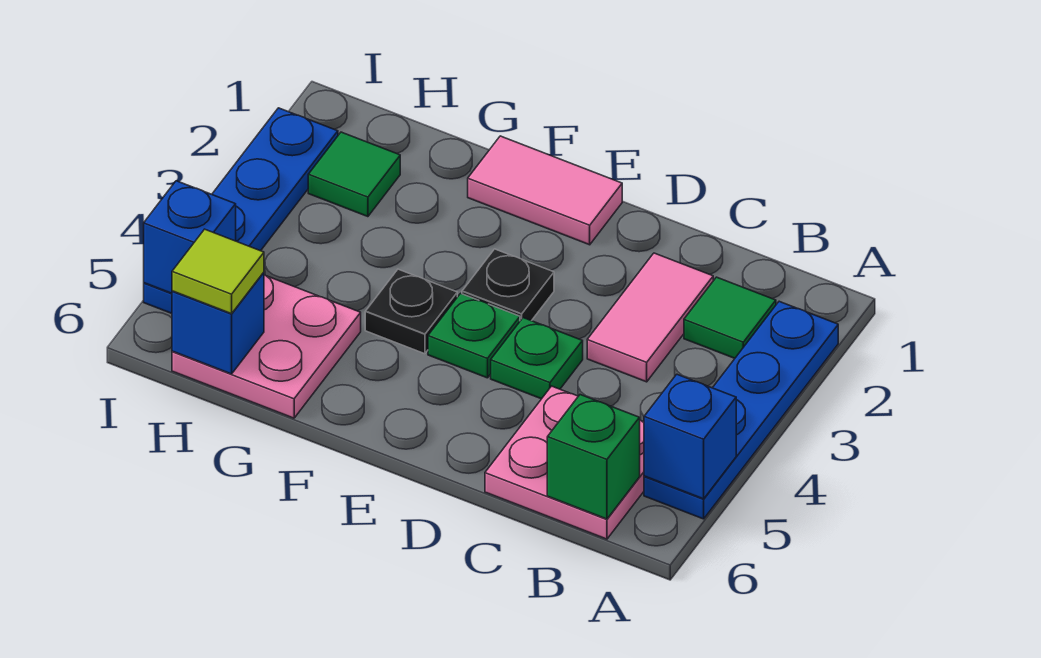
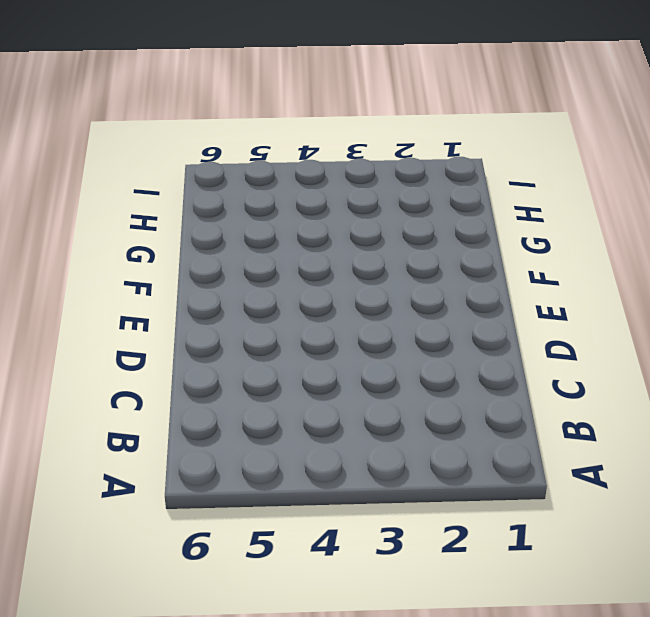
none -> blue plate A2:A5 level 1
none -> green tile B2 level 1
none -> pink plate B5:C6 level 1

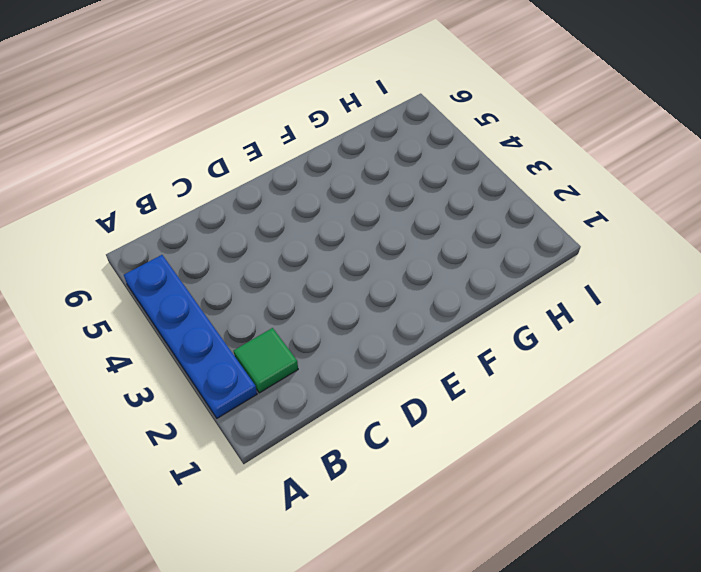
none -> pink plate B5:C6 level 1
none -> pink tile C2:C3 level 1
none -> green plate D4 level 1

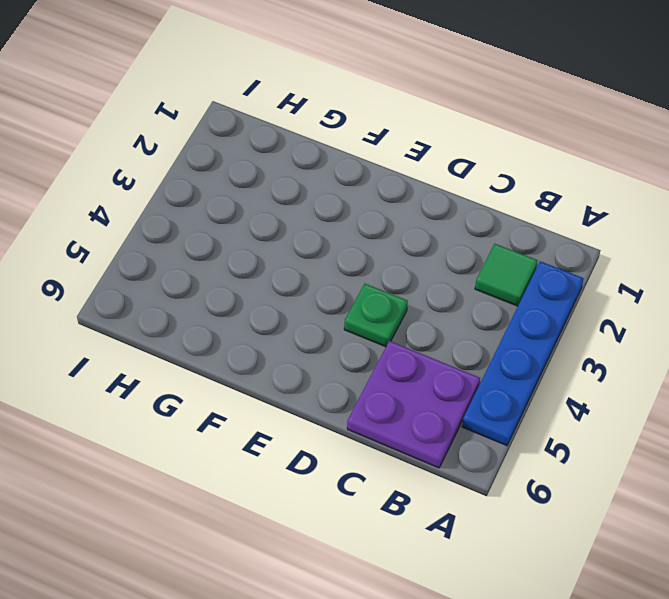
purple plate B5:C6 level 1 -> pink plate B5:C6 level 1
none -> pink tile C2:C3 level 1
none -> pink tile E1:F1 level 1
none -> black plate E3 level 1

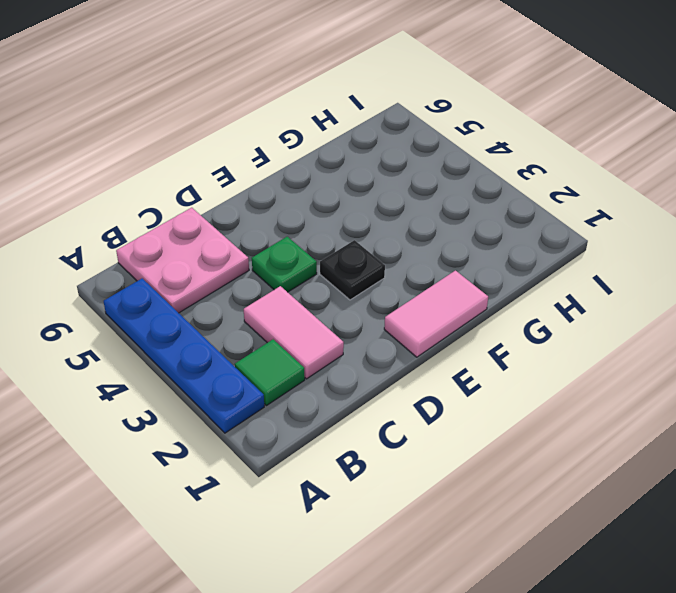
none -> green plate E4 level 1
none -> black plate F4 level 1
none -> pink plate G5:H6 level 1

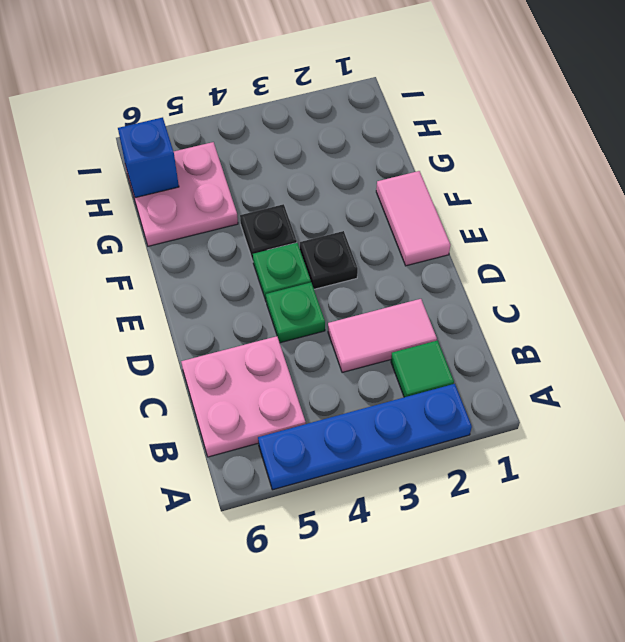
none -> green tile H2 level 1
none -> blue plate I2:I5 level 1
none -> blue brick A5 level 2

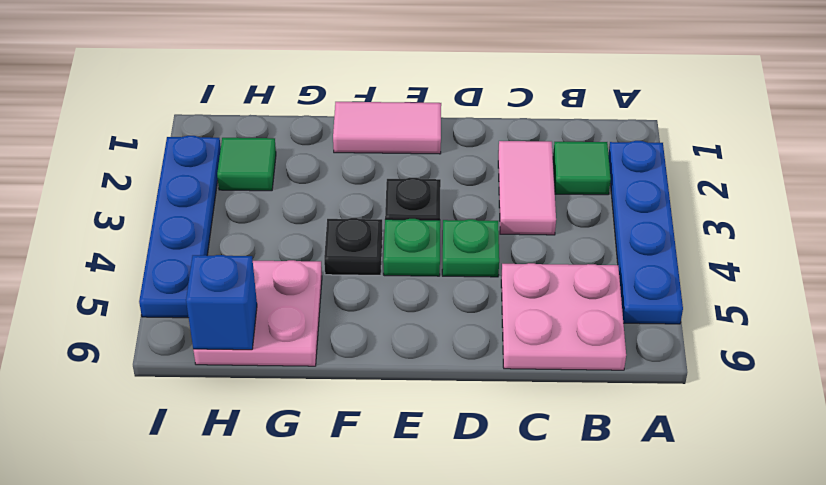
none -> blue brick A5 level 2
none -> green brick B6 level 2
none -> blue brick I5 level 2

